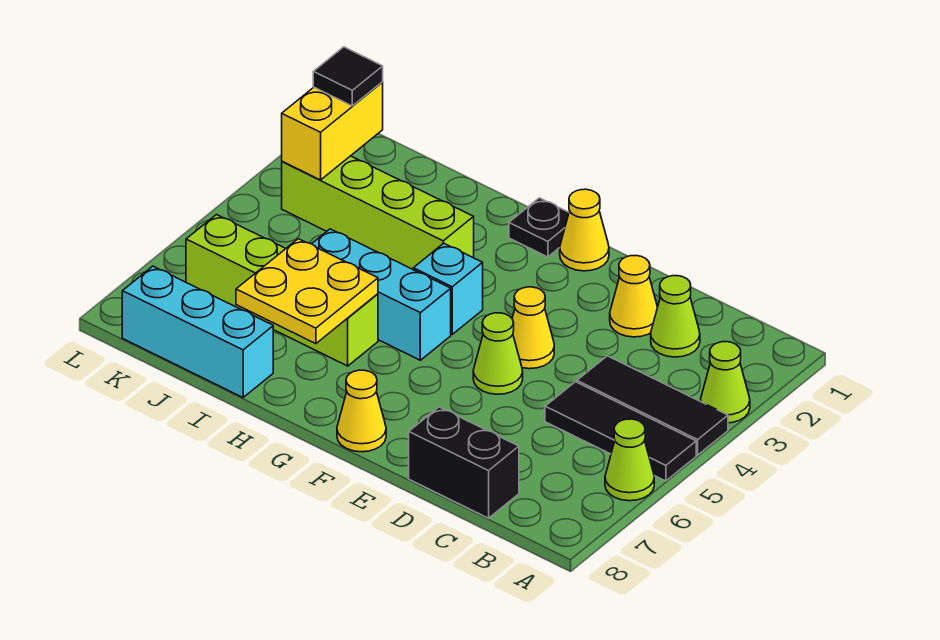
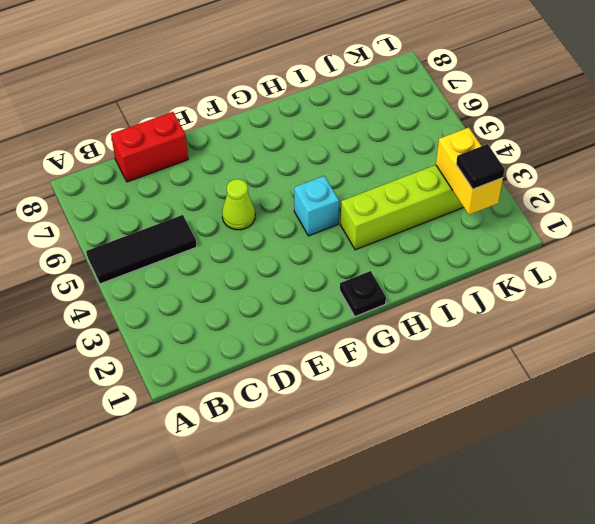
red brick C8:D8 level 1 -> black brick C8:D8 level 1
none -> lime cone A3 level 1
none -> black tile A4:C4 level 1
none -> lime cone A6 level 1

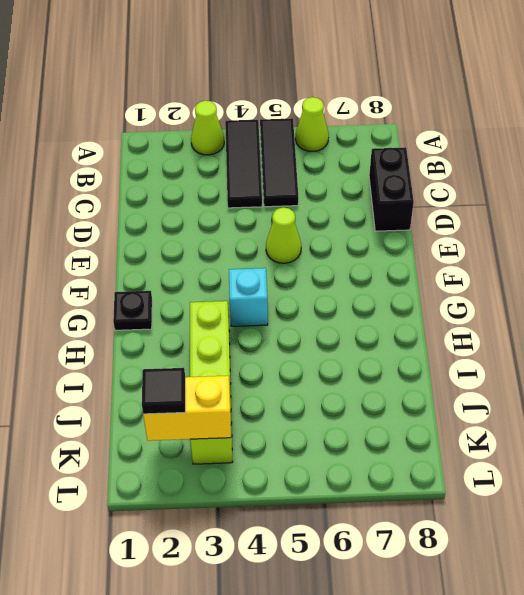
none -> lime cone C2 level 1
none -> yellow cone D2 level 1
none -> yellow cone E4 level 1

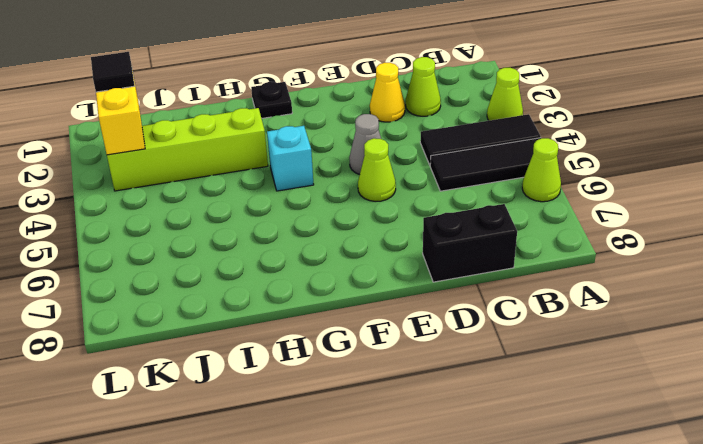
grey cone E4 level 1 -> yellow cone E4 level 1
none -> yellow cone F1 level 1
none -> yellow cone F8 level 1
none -> cyan brick G5:I5 level 1

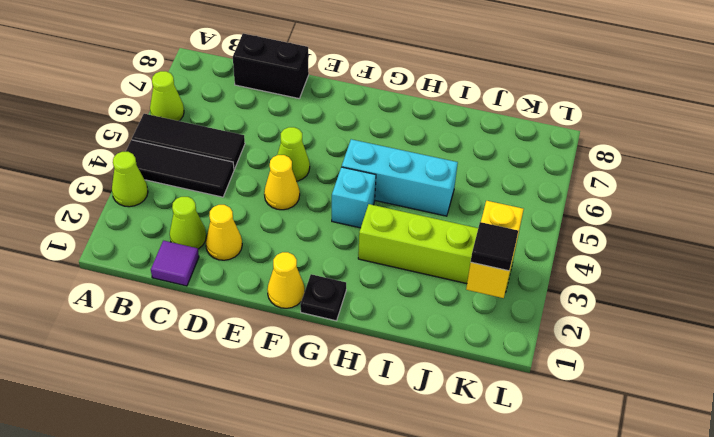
purple tile C1 level 1 -> none
none -> yellow cone F8 level 1
none -> lime brick H6:K6 level 1
none -> cyan brick I8:K8 level 1

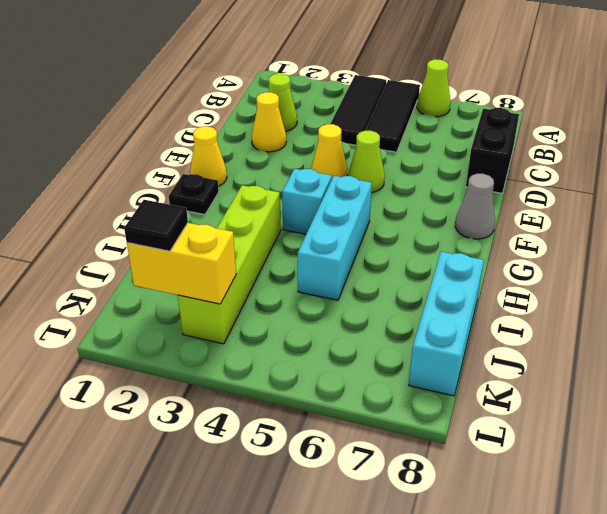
grey cone F8 level 1 -> yellow cone F8 level 1
none -> lime cone A3 level 1
none -> lime brick H6:K6 level 1
none -> yellow plate H6:I7 level 2

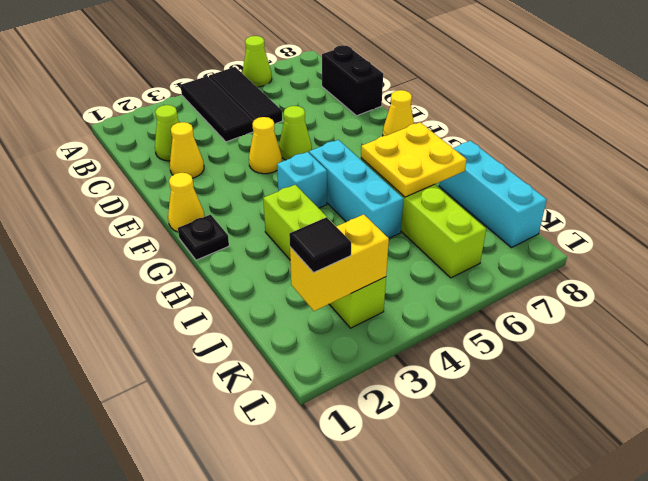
none -> lime cone A3 level 1

